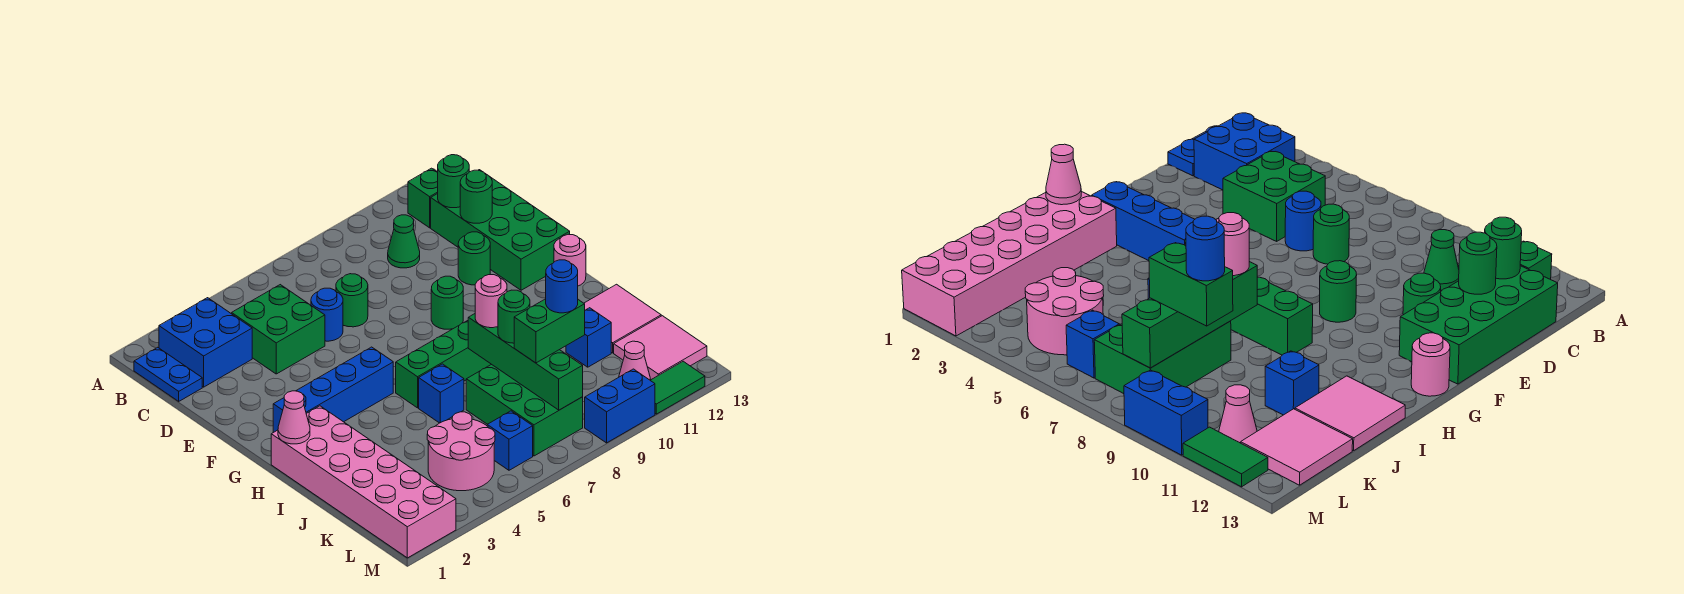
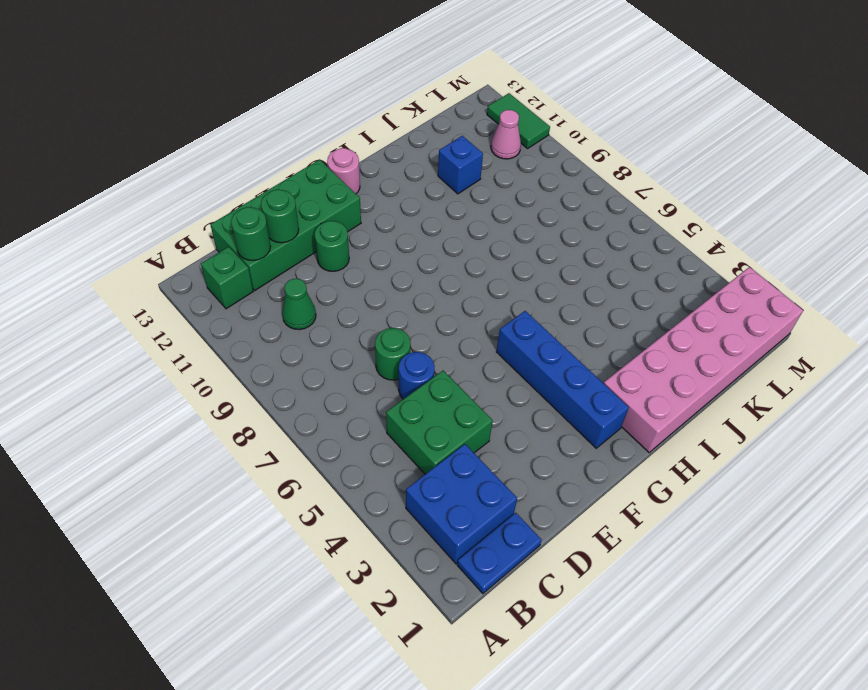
none -> green round brick F9 level 1
none -> green brick H6:H9 level 1
none -> blue brick I6 level 1
none -> pink tile I12:J13 level 1

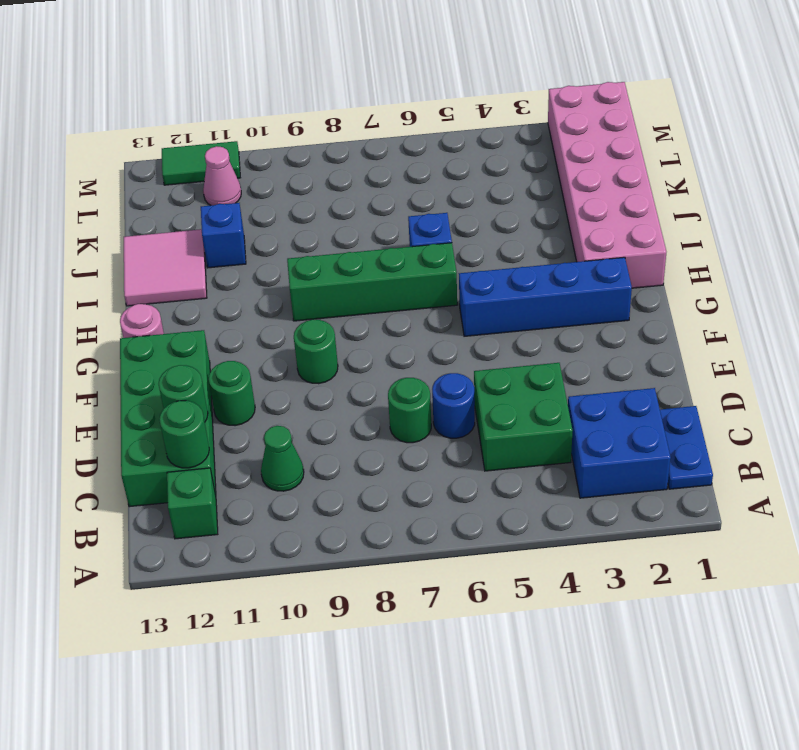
none -> green brick J7:L8 level 1
none -> pink round brick K4:L5 level 1
none -> pink tile K12:L13 level 1
none -> blue brick L6 level 1

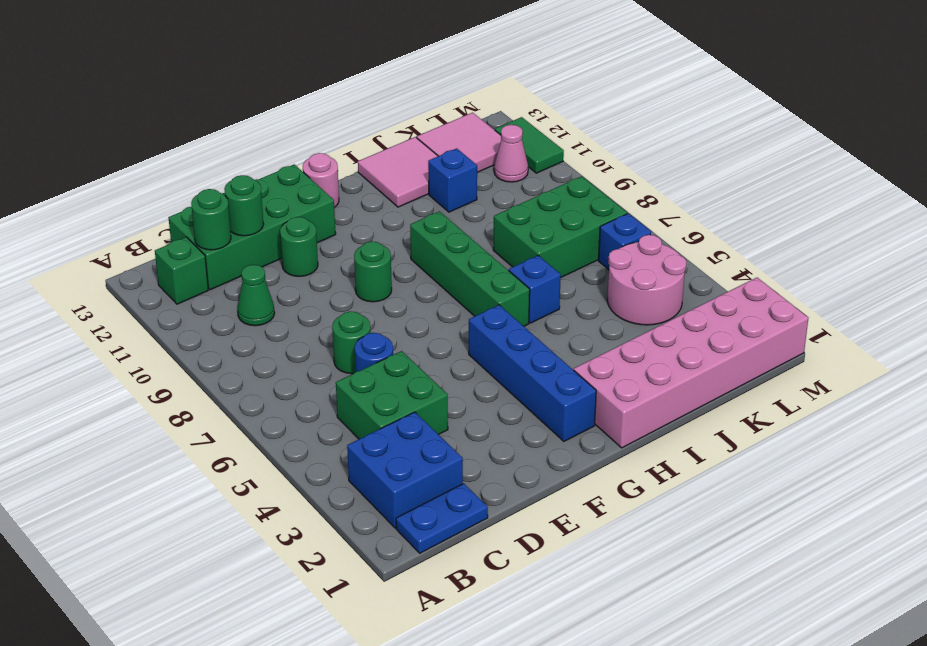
none -> blue brick M9:M10 level 1
none -> pink cone H1 level 2
none -> green brick I8:L8 level 2
none -> pink round brick I8 level 3

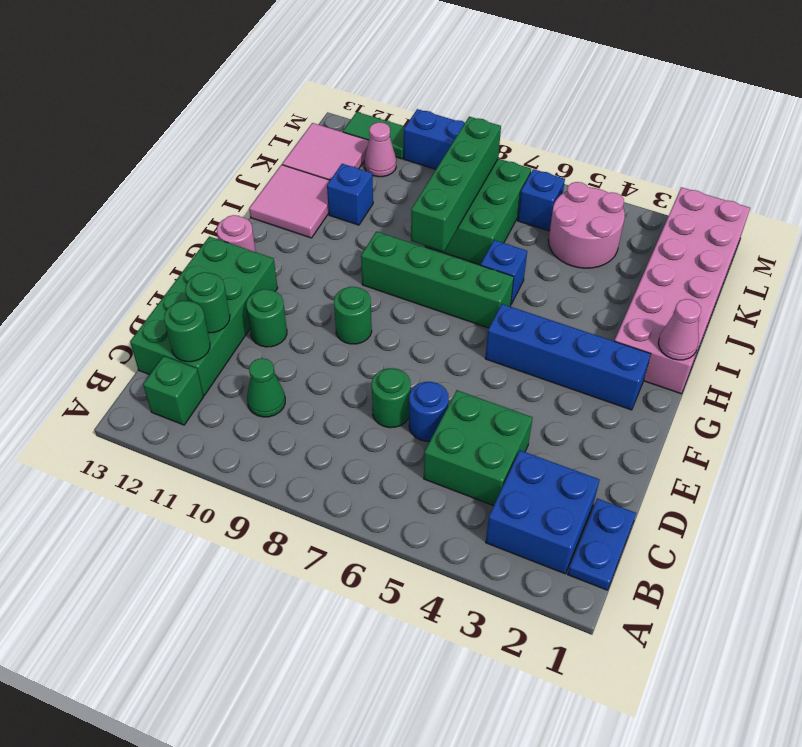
none -> pink round brick I8 level 3
none -> green round brick J8 level 3
none -> green brick K8:K9 level 3
none -> blue round brick K9 level 4

